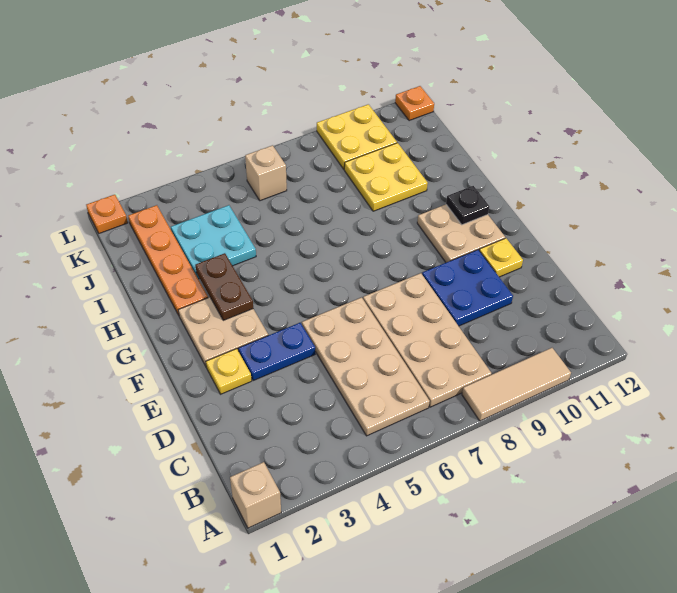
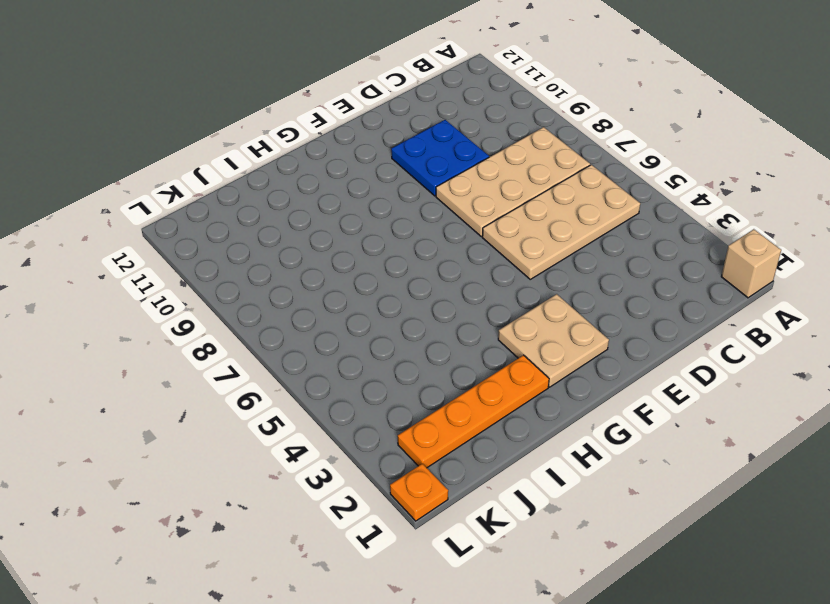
none -> tan tile A8:A10 level 1
none -> yellow plate E2 level 1
none -> blue plate E3:E4 level 1

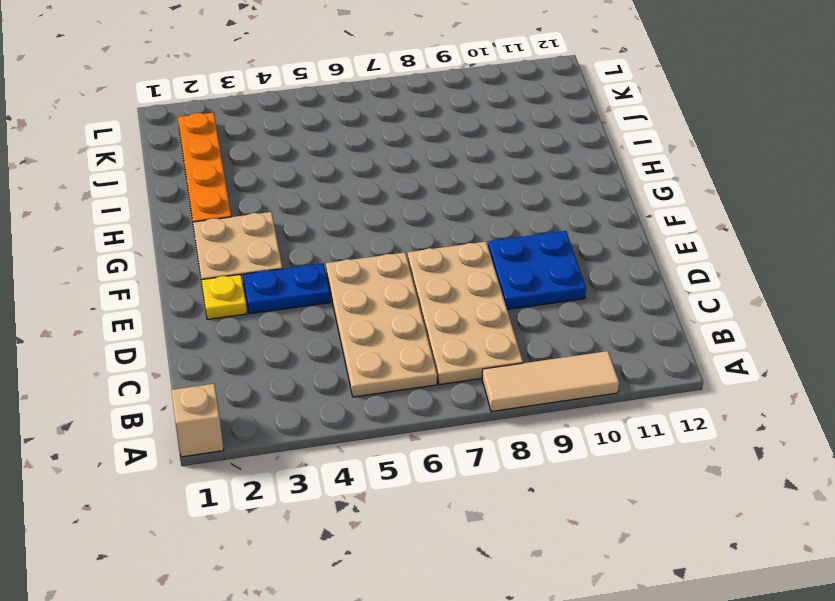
none -> yellow plate E11 level 1
none -> tan plate F10:G11 level 1
none -> cyan plate I3:J4 level 1

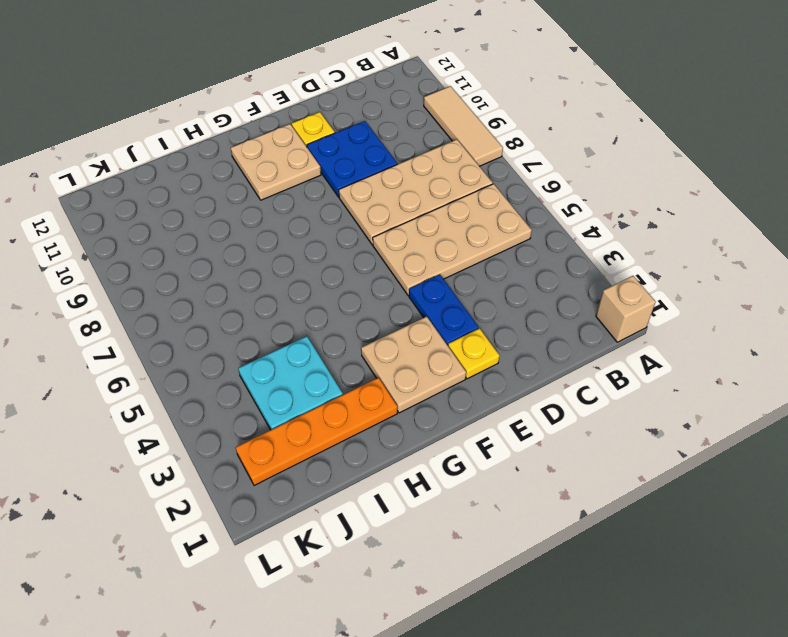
none -> yellow plate I9:J10 level 1
none -> tan brick K6 level 1
none -> yellow plate K9:L10 level 1

